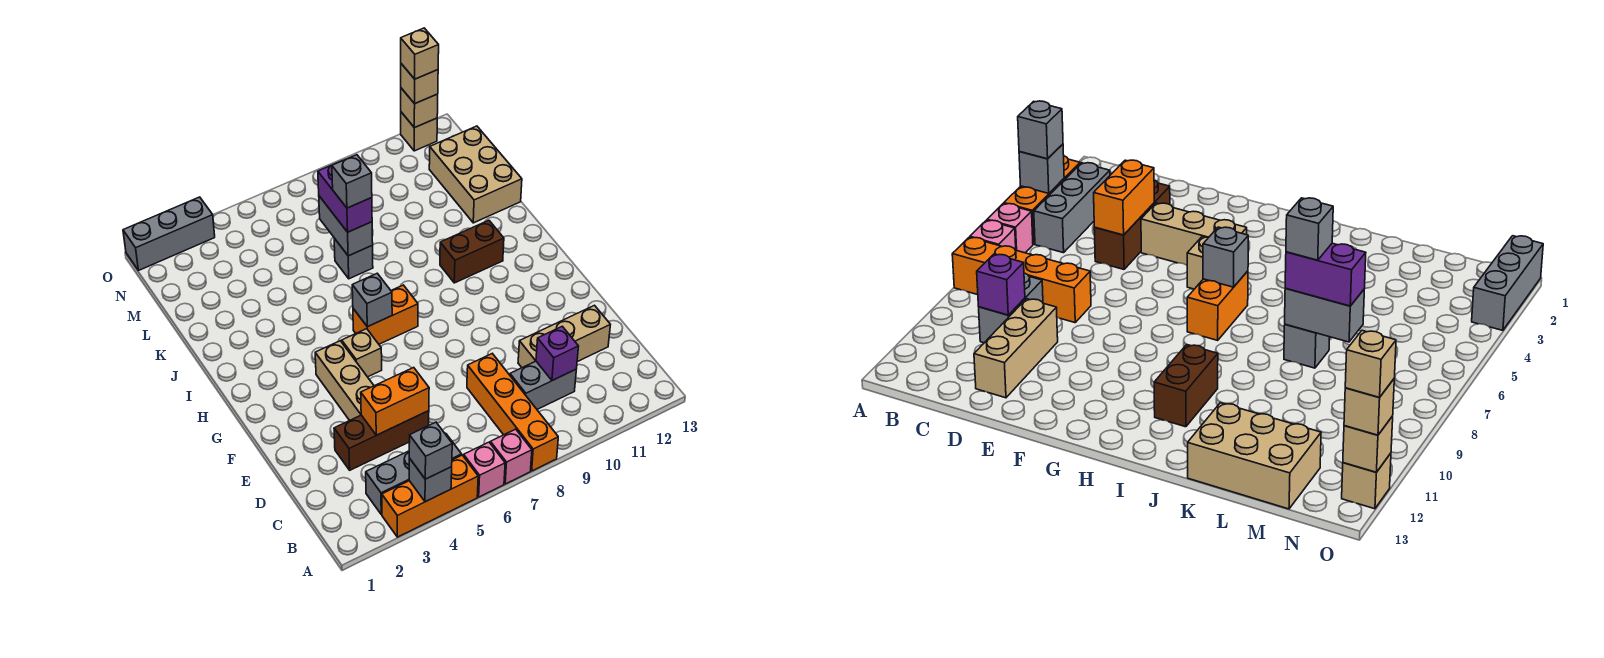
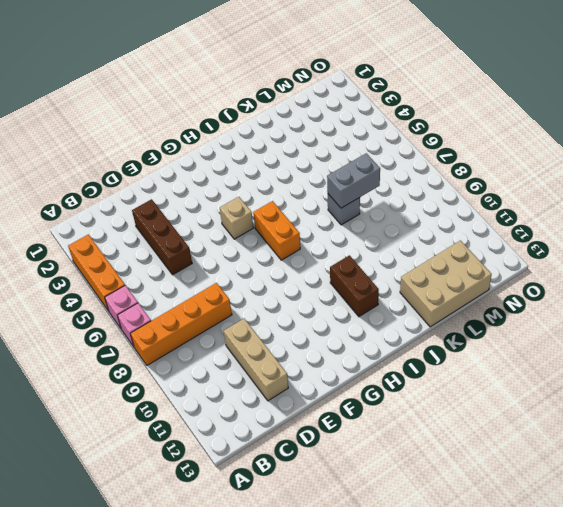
none -> grey brick B3:B5 level 1
none -> grey brick C9:C10 level 1
none -> tan brick E4:G4 level 1

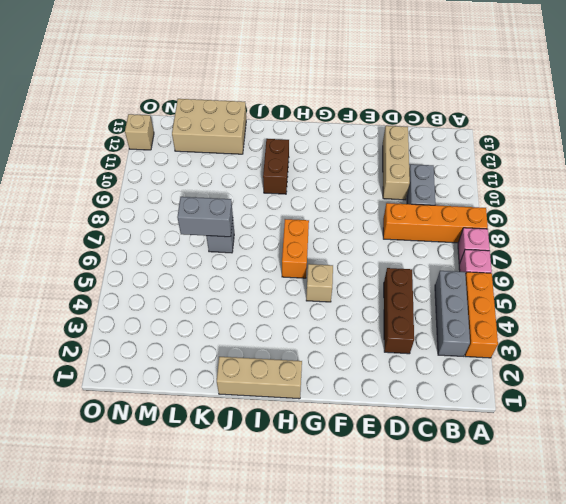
tan brick H1:J1 level 1 -> tan brick E4:G4 level 1
none -> grey brick O1:O3 level 1
none -> grey brick A4 level 2
none -> purple brick C10 level 2

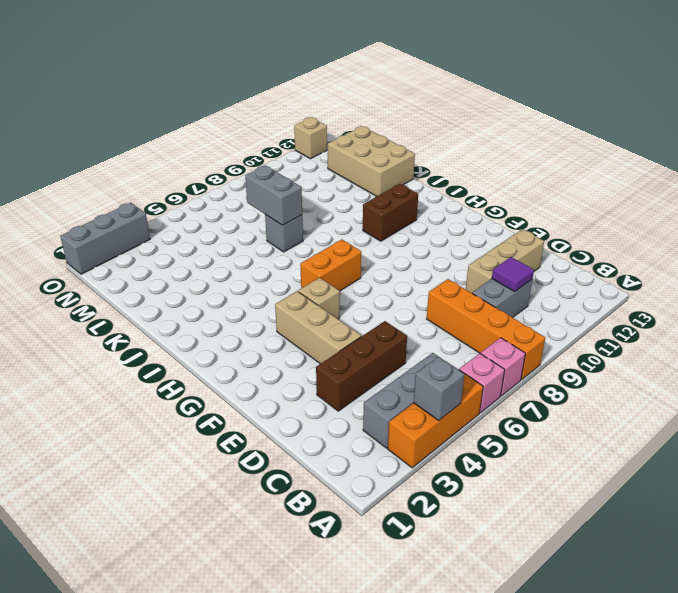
purple tile C10 level 2 -> purple brick C10 level 2
none -> orange brick D4:D5 level 2
none -> grey brick H6 level 2
none -> tan brick O12 level 2

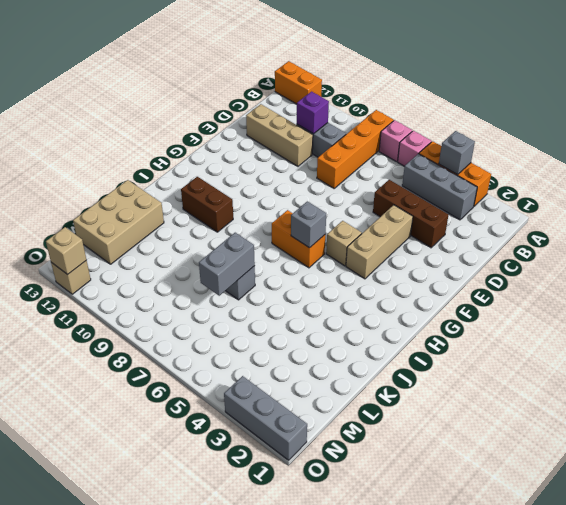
orange brick A12:A13 level 1 -> orange brick D4:D5 level 2
none -> grey brick A4 level 3
none -> purple brick K7:L7 level 3
none -> tan brick O12 level 3

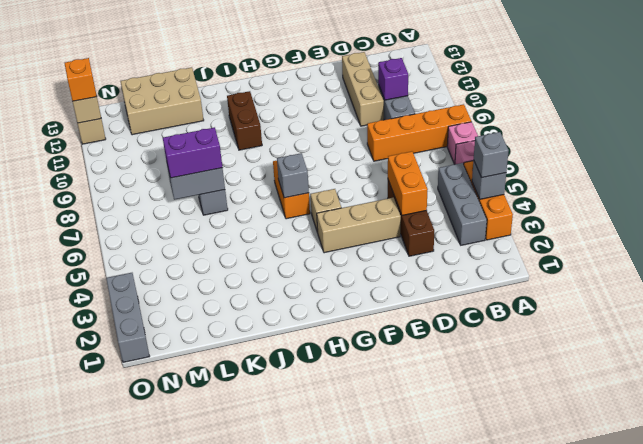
orange brick O12 level 3 -> tan brick O12 level 3
none -> grey brick K7 level 4
none -> tan brick O12 level 4

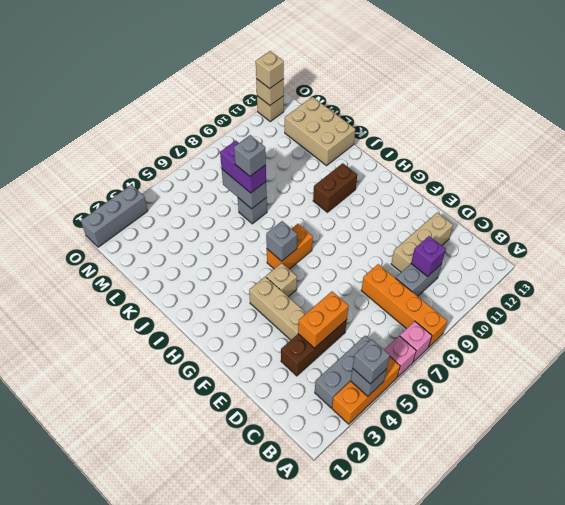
none -> tan brick O12 level 4

